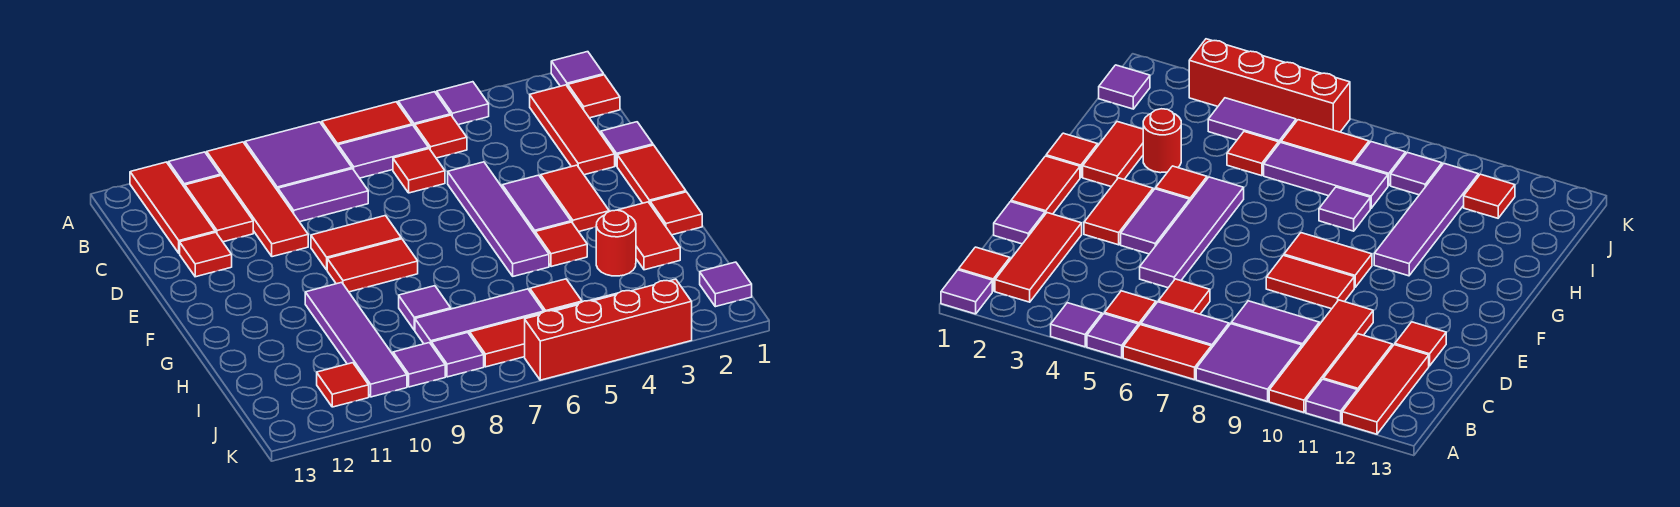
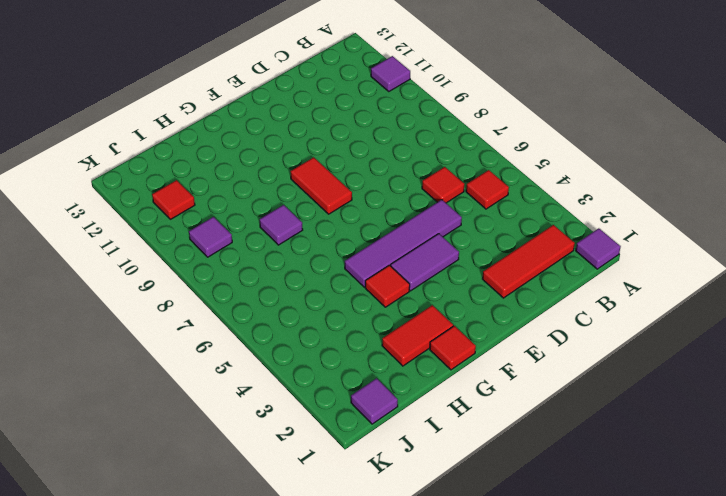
none -> purple tile A4 level 1
none -> purple tile A5 level 1
none -> red tile A6:A7 level 1
none -> purple tile A8:B9 level 1

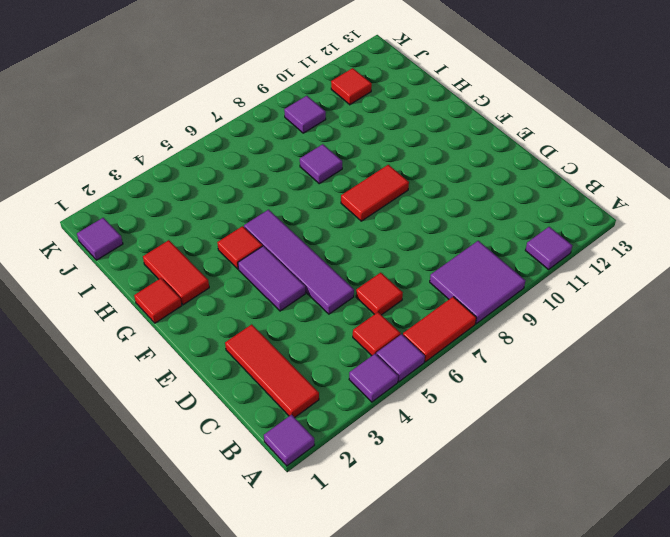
none -> red tile A10:D10 level 1
none -> red tile A12:C12 level 1
none -> red tile B1 level 1
none -> purple tile B6:B7 level 1

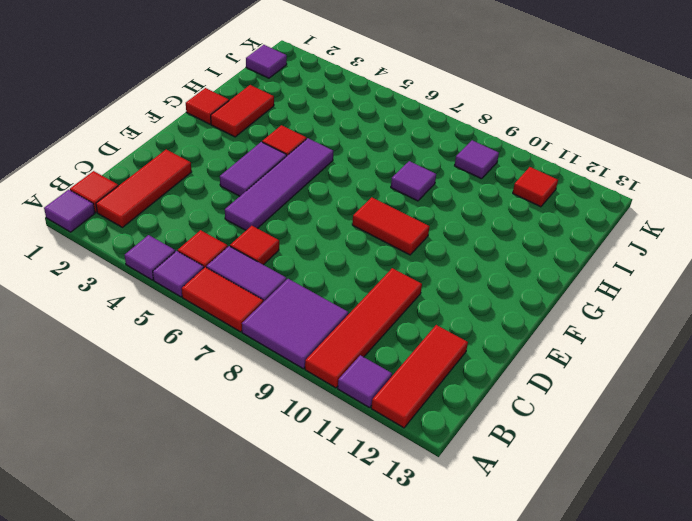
none -> red tile B11:C11 level 1
none -> purple tile C8:C9 level 1
none -> purple tile D1 level 1
none -> red tile D12 level 1

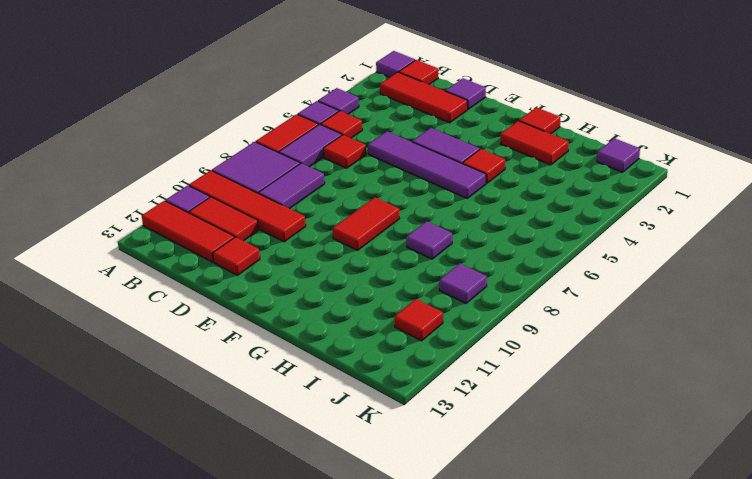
none -> red tile E1:F1 level 1
none -> red tile E3:F3 level 1
none -> red tile E8:E9 level 1
none -> purple tile G10:J10 level 1

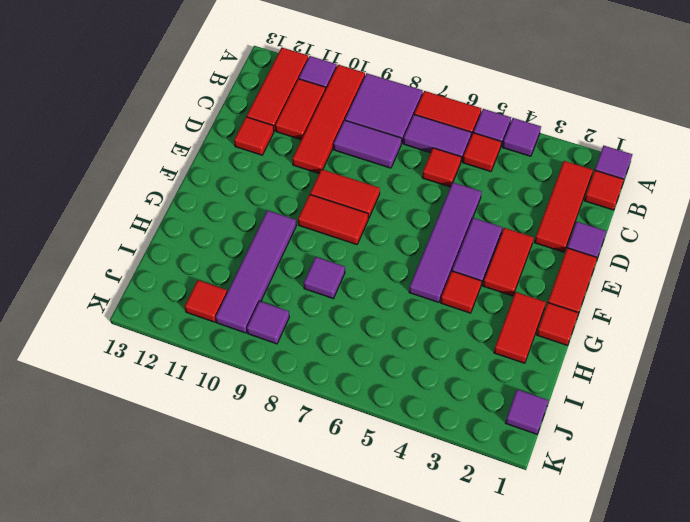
none -> red round brick H3 level 1
none -> red tile I5 level 1
none -> purple tile I6:I8 level 1
none -> purple tile J4:J5 level 1

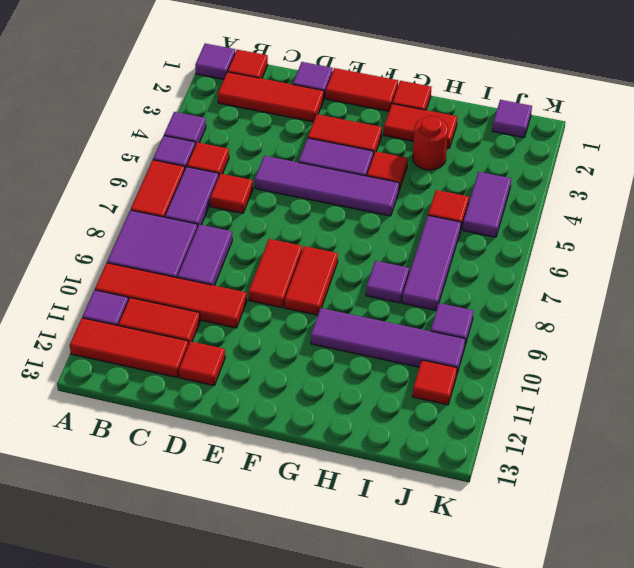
none -> red tile J6:J7 level 1
none -> purple tile J8 level 1
none -> red brick K3:K6 level 1

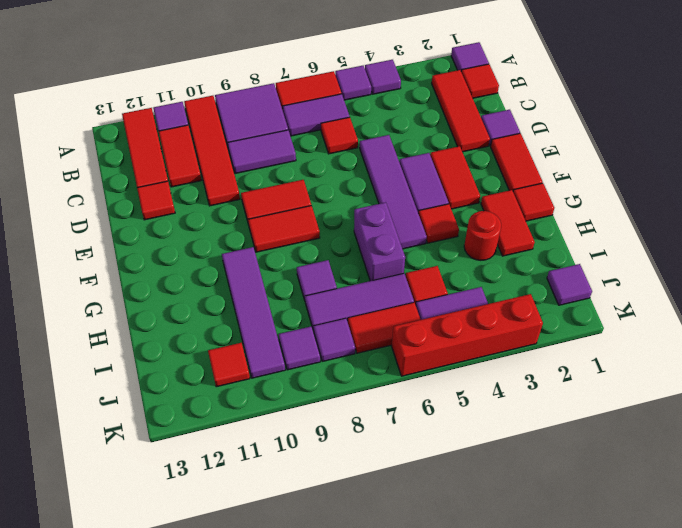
purple brick G6:H6 level 1 -> none
none -> red tile B5 level 1

